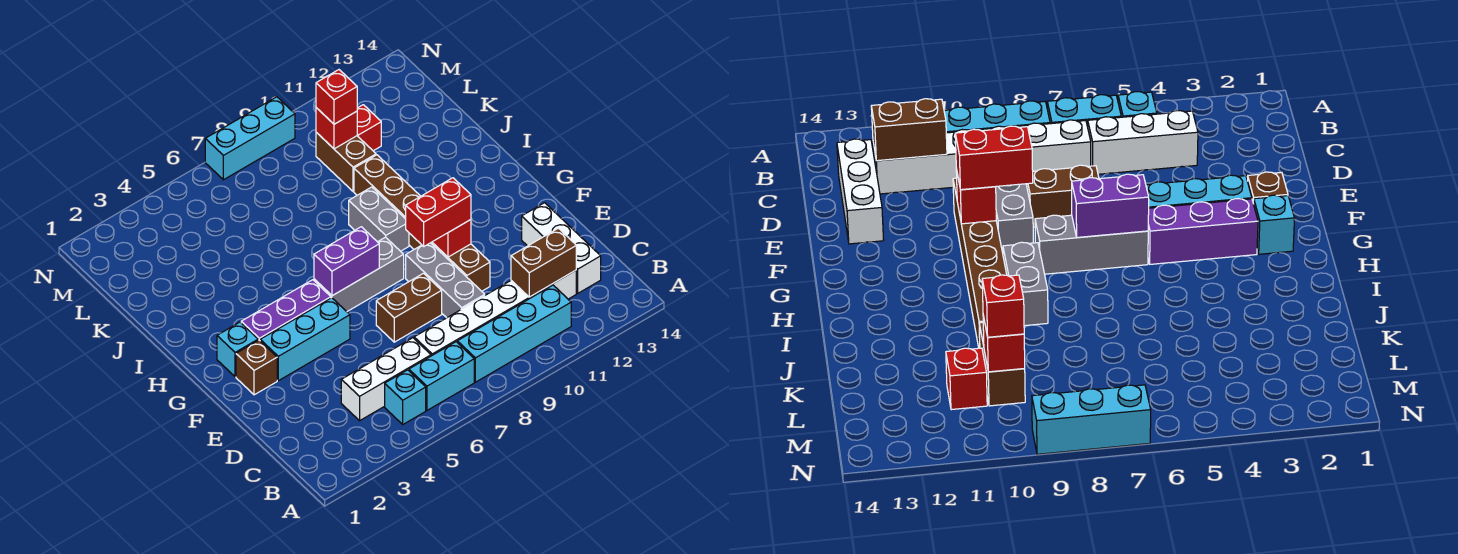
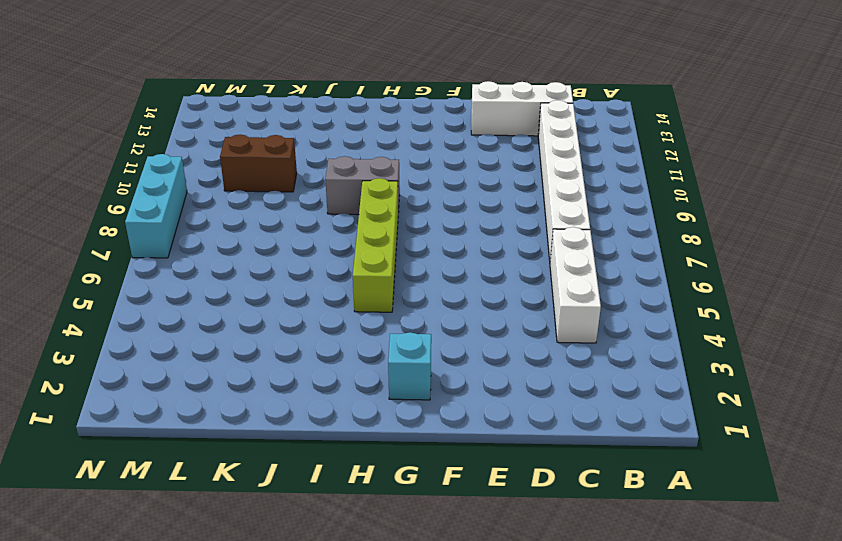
lime brick H5:H8 level 1 -> none
none -> cyan brick B5 level 1
none -> cyan brick B6:B7 level 1
none -> cyan brick B8:B11 level 1

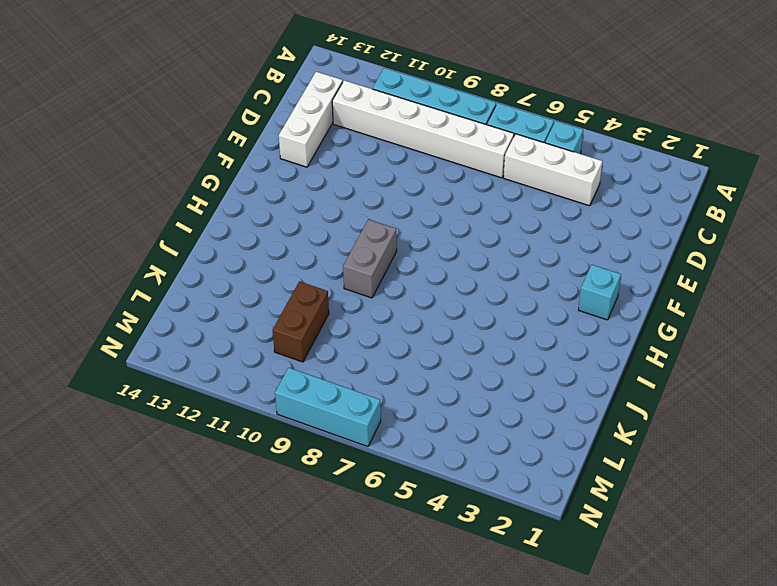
none -> grey brick D9:F9 level 1
none -> brown brick E7:E8 level 1
none -> brown brick E10:J10 level 1

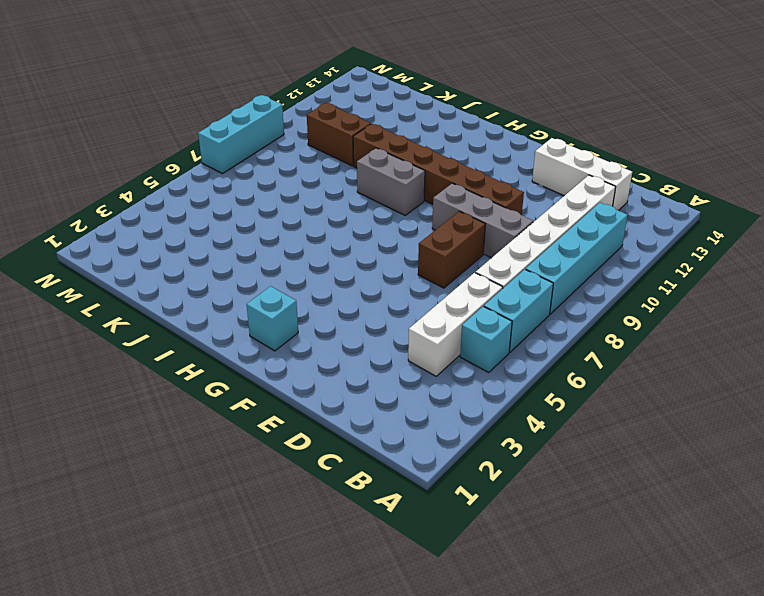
none -> brown brick F2 level 1
none -> cyan brick F3:F5 level 1
none -> purple brick G3:G5 level 1

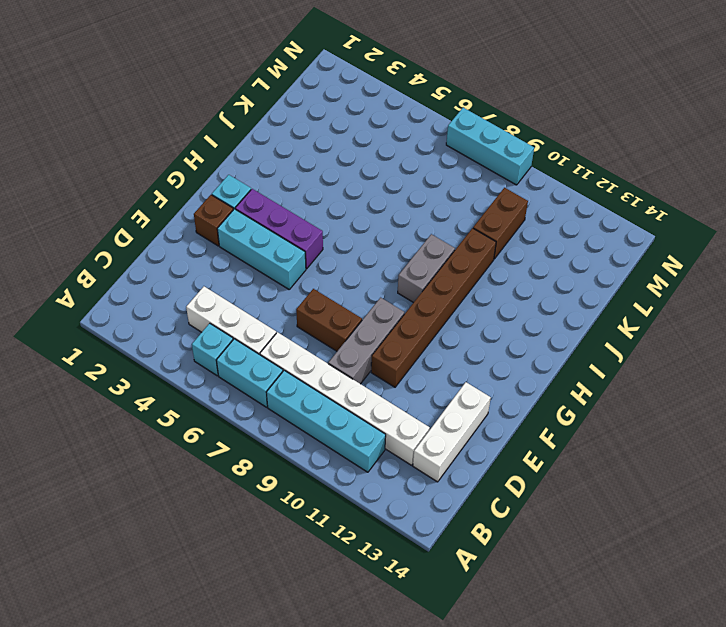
none -> grey brick G6:G8 level 1
none -> red brick L11 level 1
none -> brown brick C11:C12 level 2

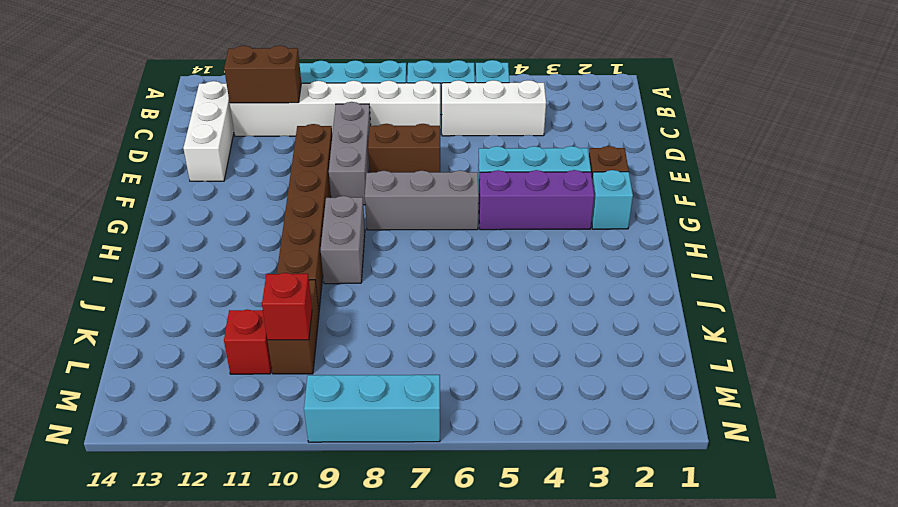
none -> red brick F10 level 2
none -> purple brick G6:G7 level 2
none -> red brick F9:F10 level 3

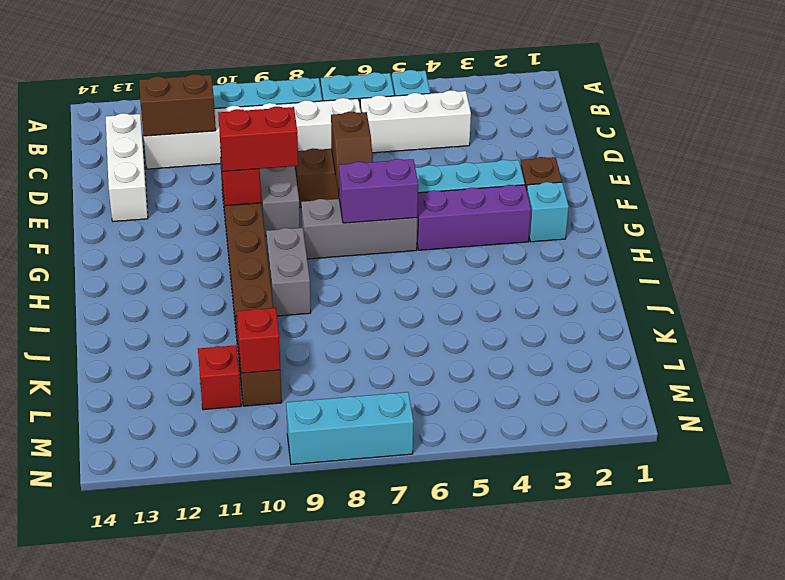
brown slope E7:F7 level 2 top E -> none
none -> red brick L10 level 3

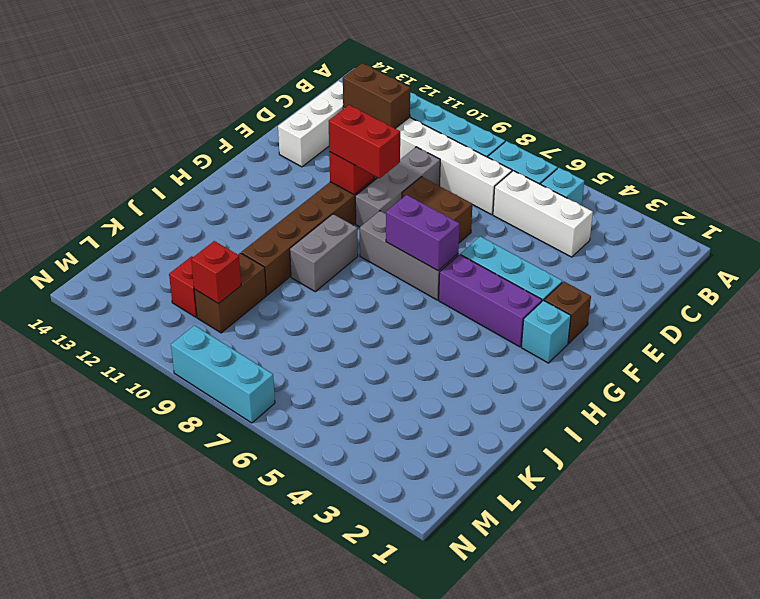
none -> red brick L10 level 3

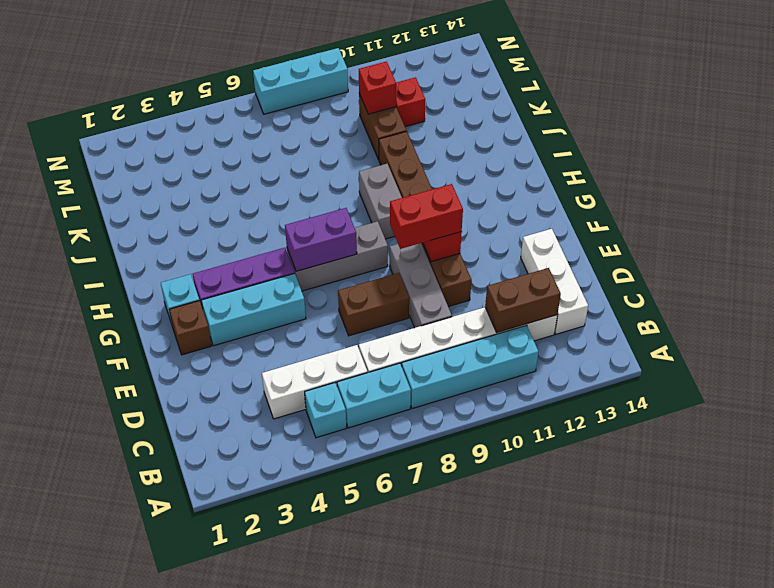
none -> red brick L10 level 3

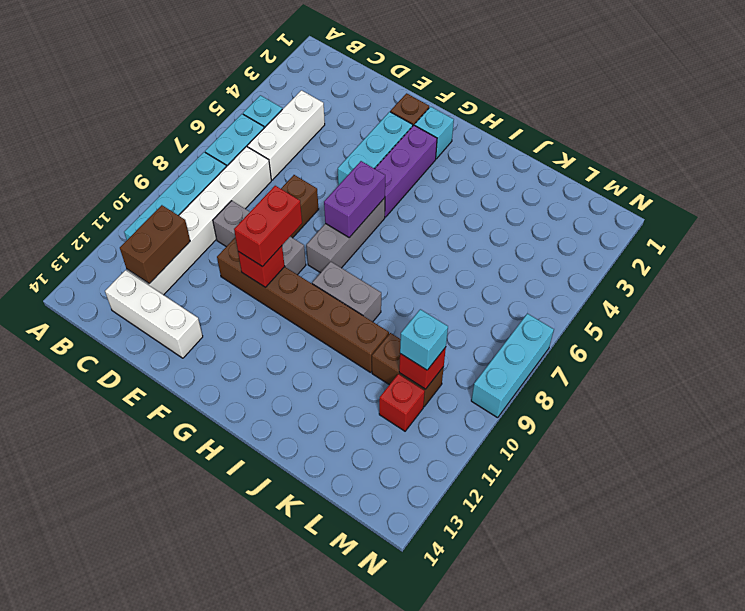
cyan brick L10 level 3 -> red brick L10 level 3

